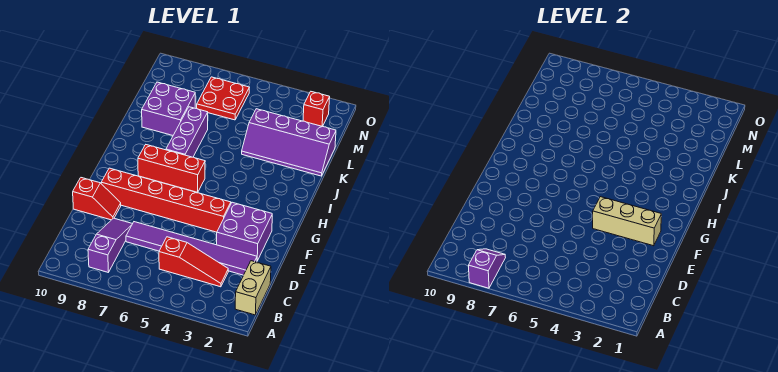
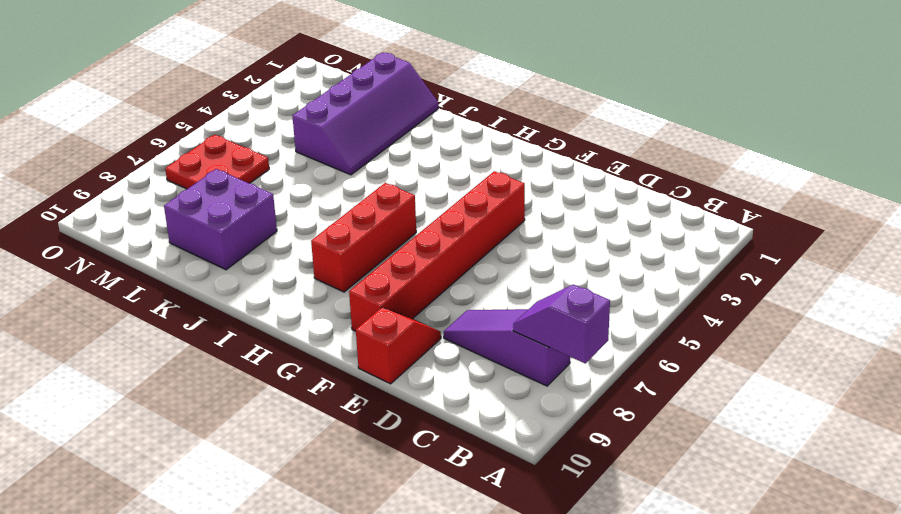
none -> tan brick B1:C1 level 1
none -> red slope C3:C5 level 1 top 5
none -> purple tile D2:D7 level 1

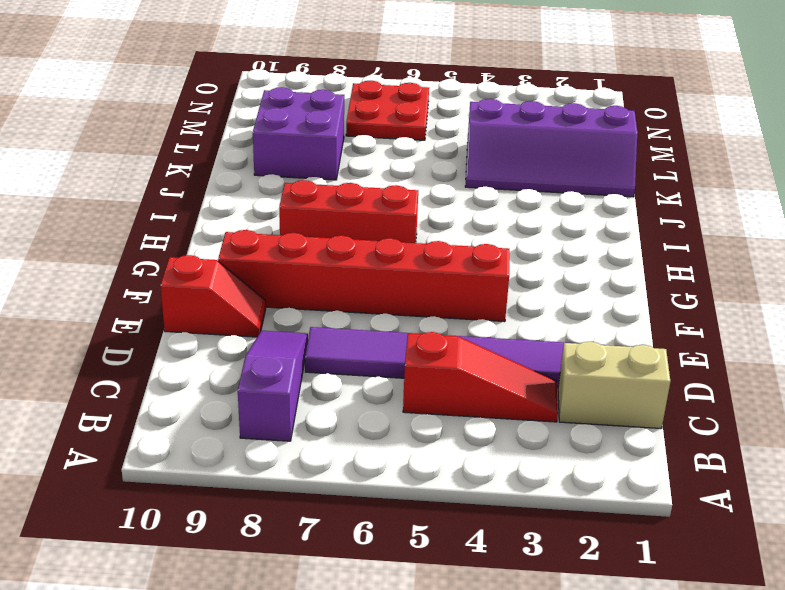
tan brick C1:C2 level 1 -> tan brick B1:C1 level 1
none -> purple brick E2:F3 level 1
none -> purple brick I7:K7 level 1
none -> red brick N2 level 1

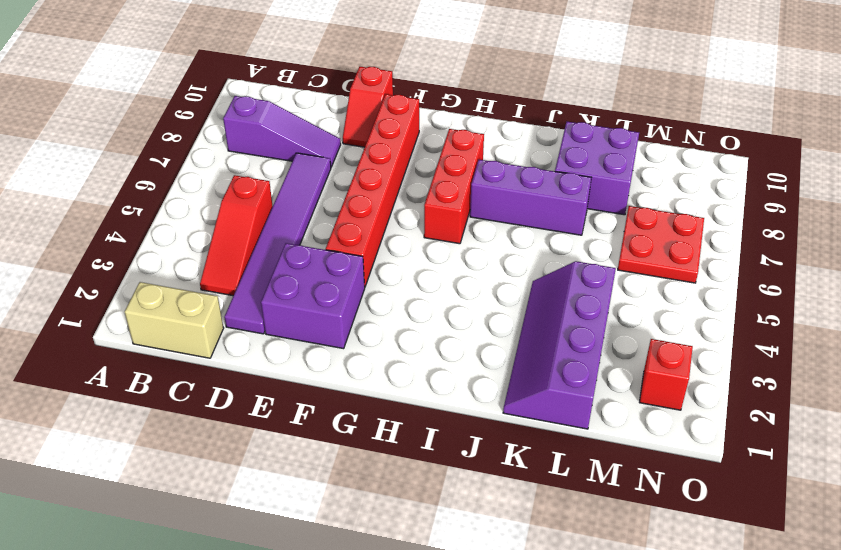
none -> purple slope A8:B8 level 2 top A
none -> tan brick F2:F4 level 2

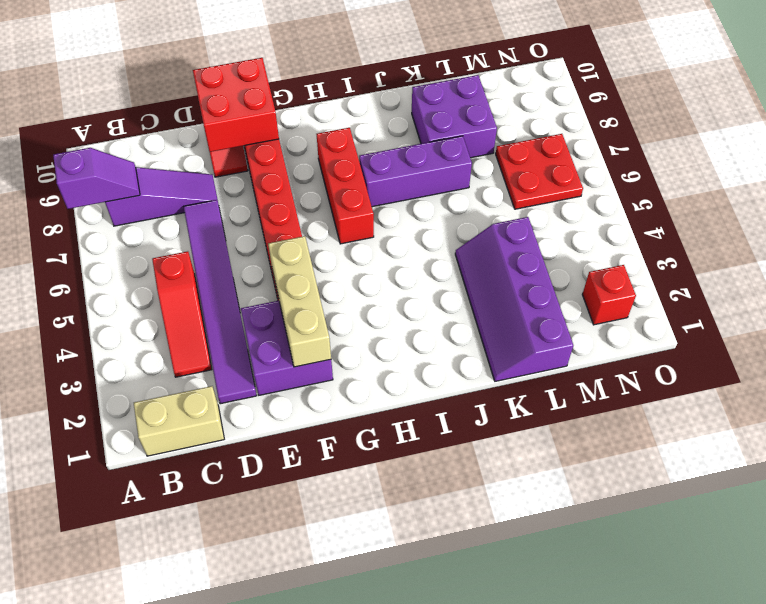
red brick E9:F10 level 2 -> none

